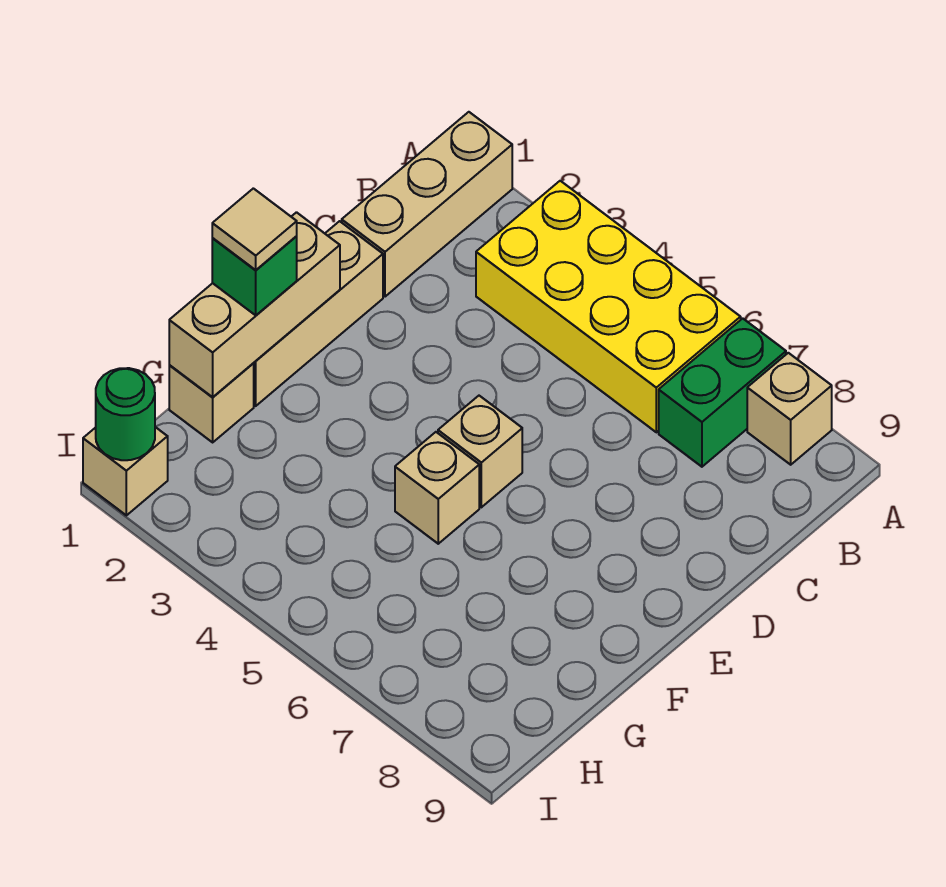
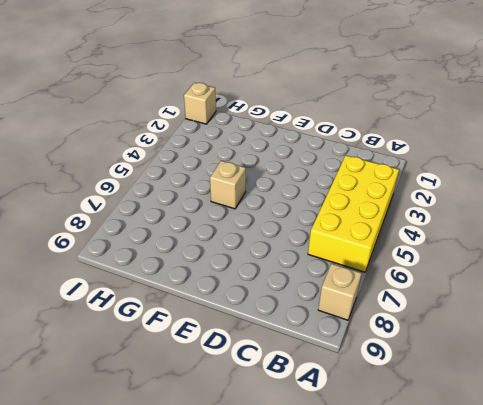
none -> tan brick A1:C1 level 1
none -> green brick A7:B7 level 1
none -> tan brick D1:F1 level 1

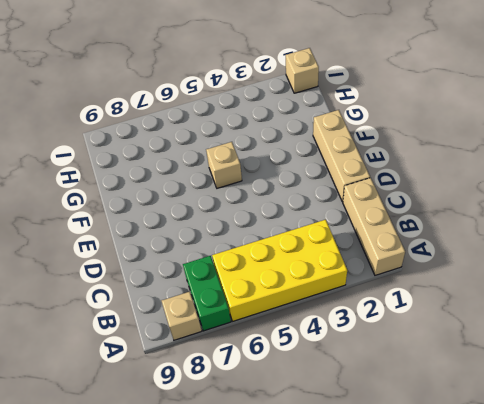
none -> tan brick E5 level 1
none -> tan brick G1 level 1
none -> tan brick E1:G1 level 2

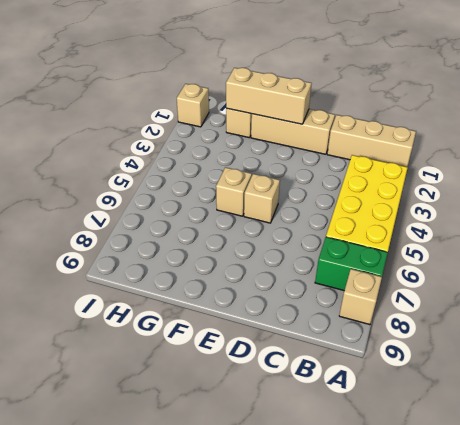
none -> green round brick I1 level 2
none -> green brick F1 level 3
none -> tan tile F1 level 4

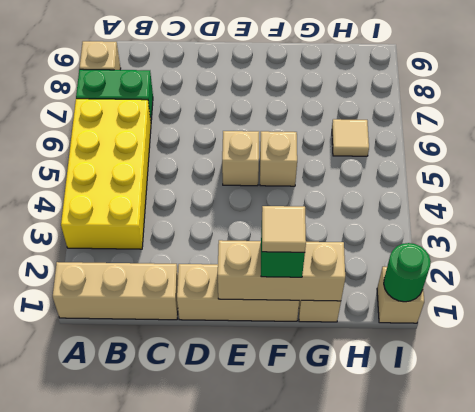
tan tile H6 level 1 -> none

